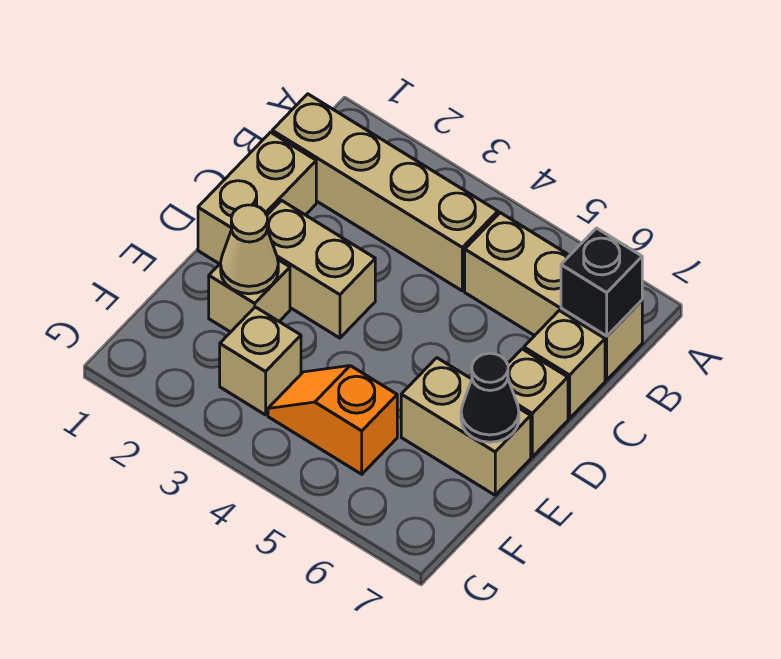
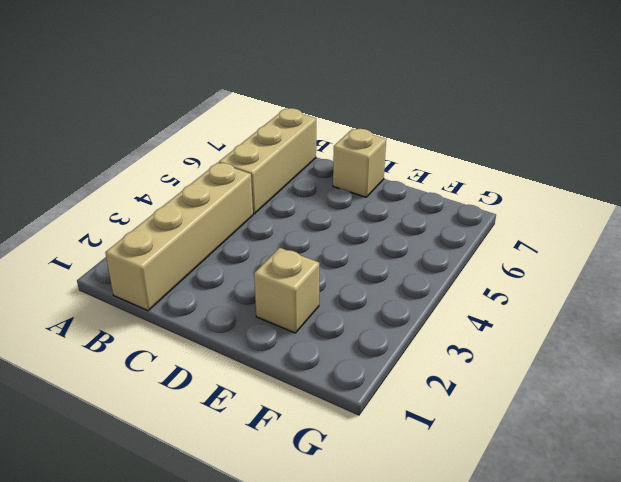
none -> tan brick C1:D1 level 1
none -> tan brick C7 level 1
none -> tan brick D2:D3 level 1

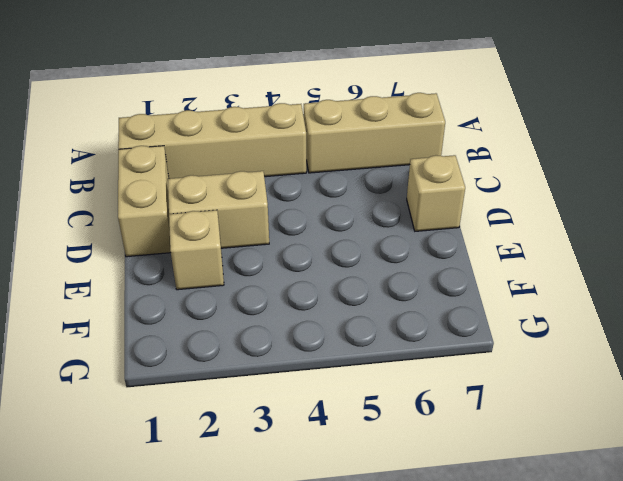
none -> tan brick C7 level 1
none -> tan brick E6:E7 level 1
none -> tan brick F3 level 1

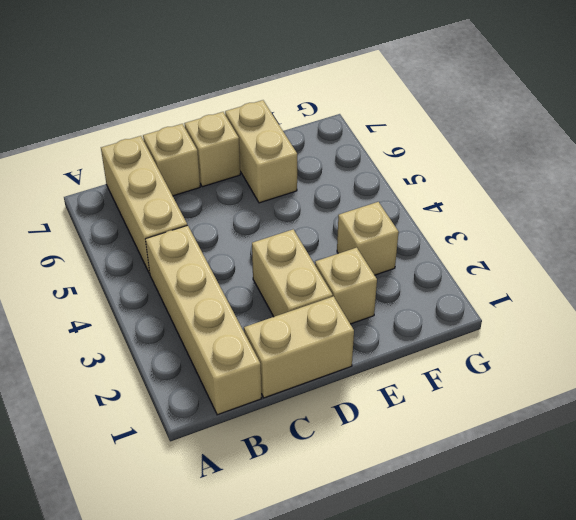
none -> orange slope F4:F5 level 1 top 5
none -> black brick B7 level 2
none -> tan cone E2 level 2

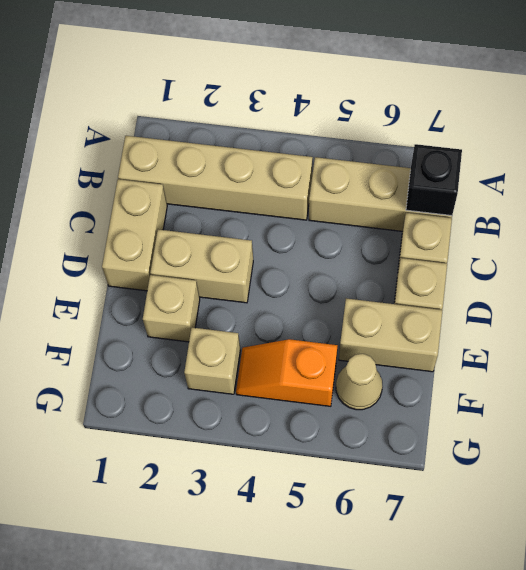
tan cone F6 level 1 -> tan cone E2 level 2
none -> black cone E7 level 2

